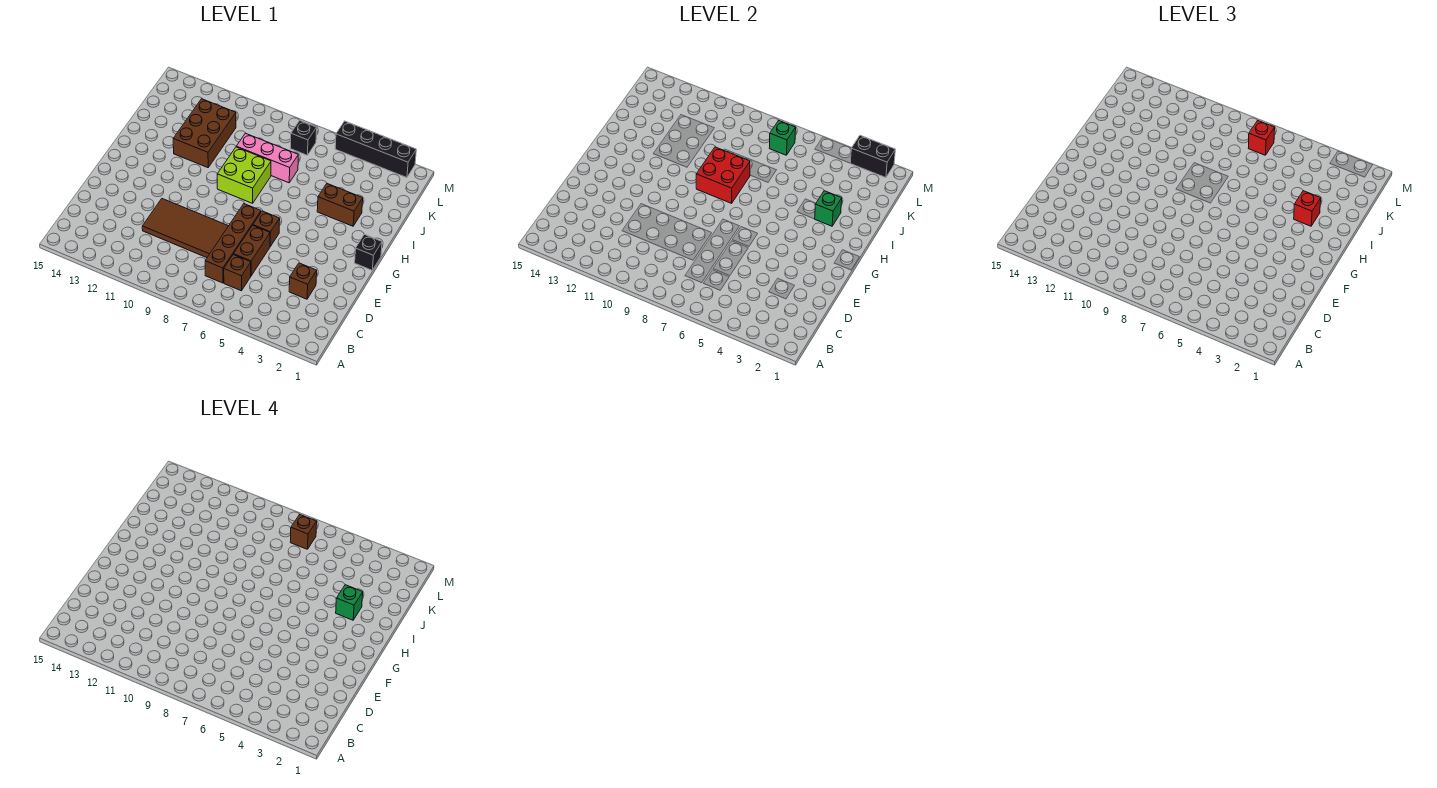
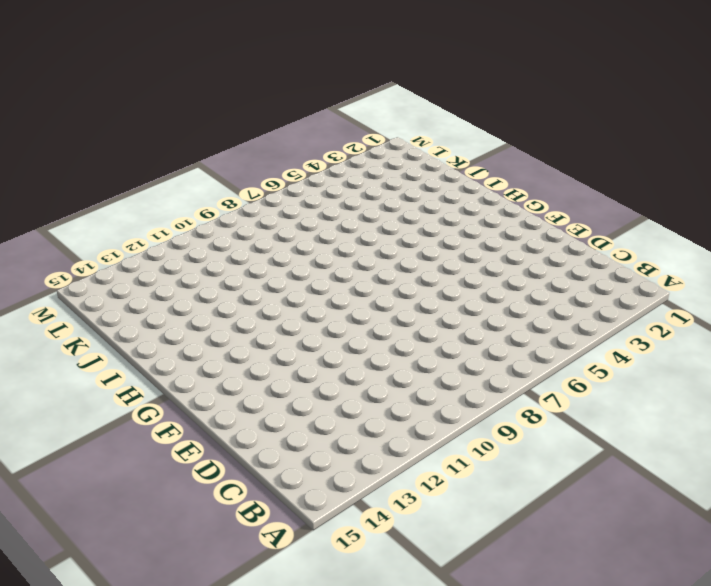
none -> brown brick C6 level 1
none -> brown brick C7:F7 level 1
none -> brown brick D3 level 1

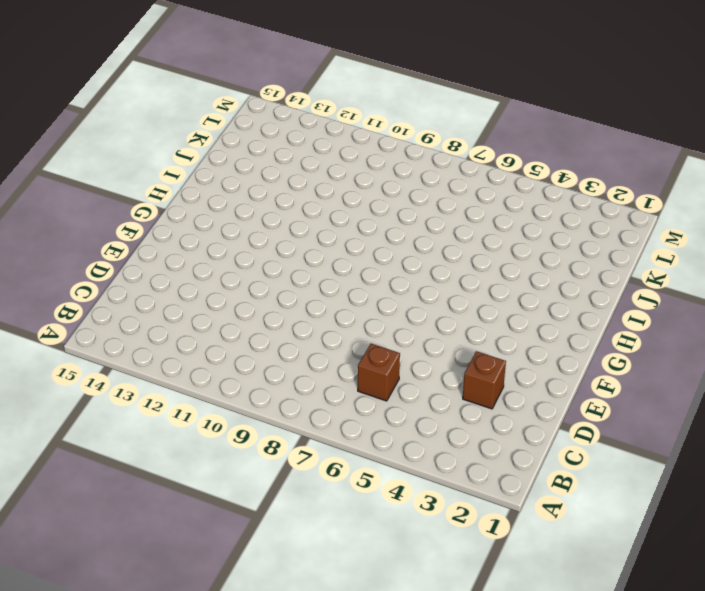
none -> brown brick C7:F7 level 1
none -> brown brick D6:E6 level 1
none -> brown tile D8:E11 level 1

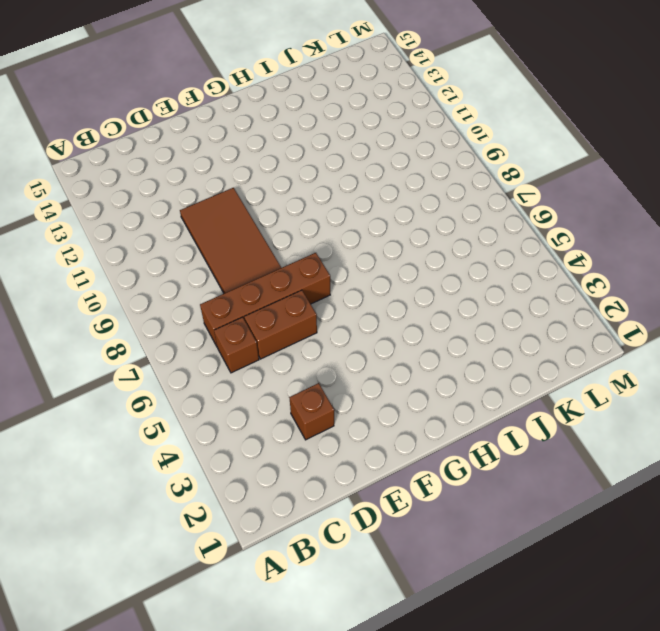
none -> brown brick F6 level 1
none -> black brick G1 level 1
none -> lime brick H8:I9 level 1

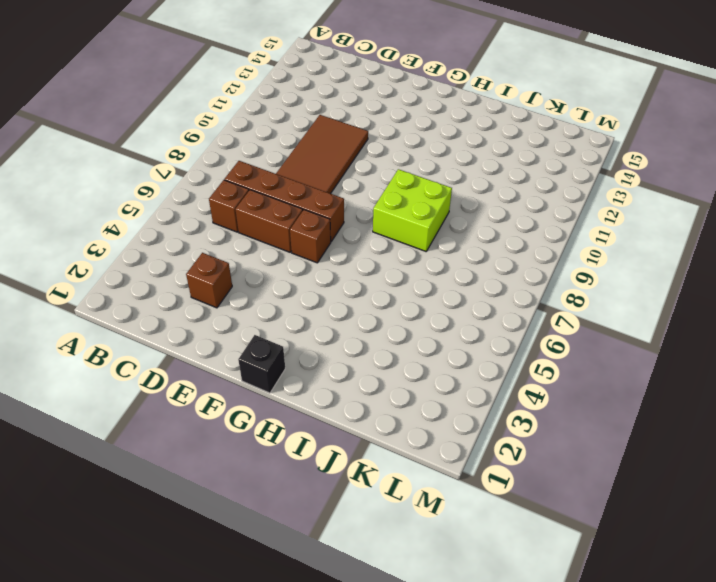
none -> brown brick I3:I4 level 1
none -> brown brick I11:K12 level 1
none -> pink brick J7:J9 level 1

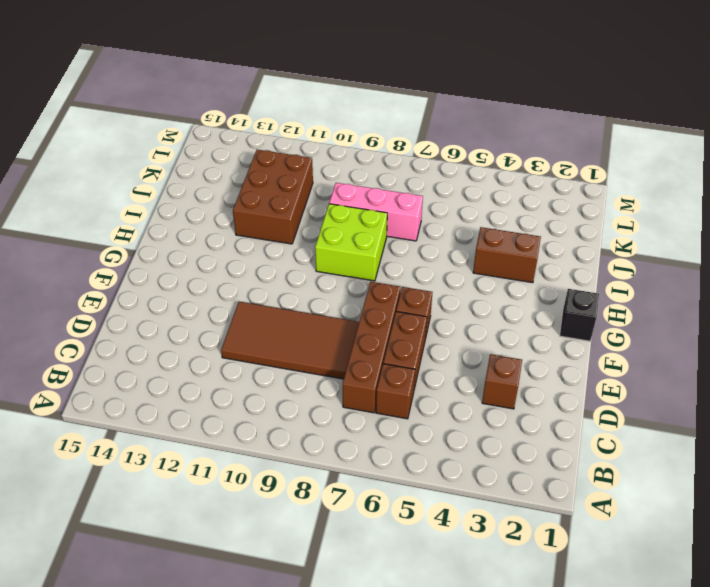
none -> black brick L7 level 1
none -> black brick M2:M5 level 1
none -> red brick H8:I9 level 2

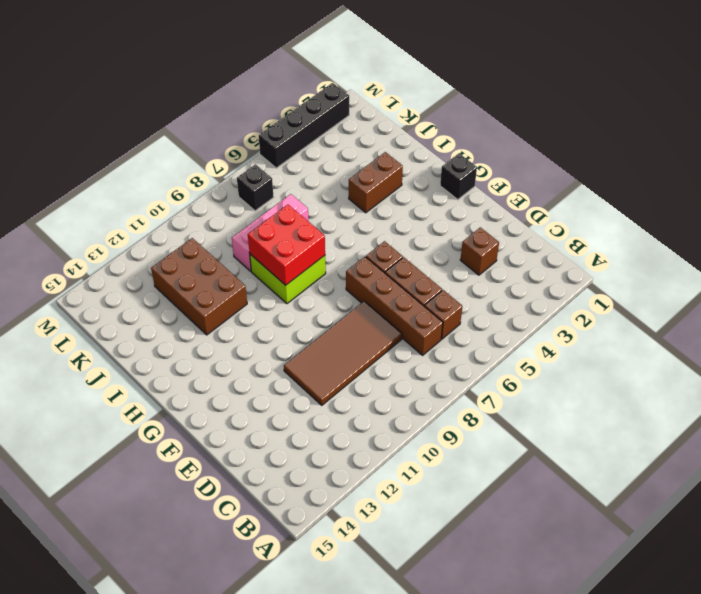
none -> green brick I3 level 2
none -> green brick L7 level 2
none -> black brick M2:M3 level 2

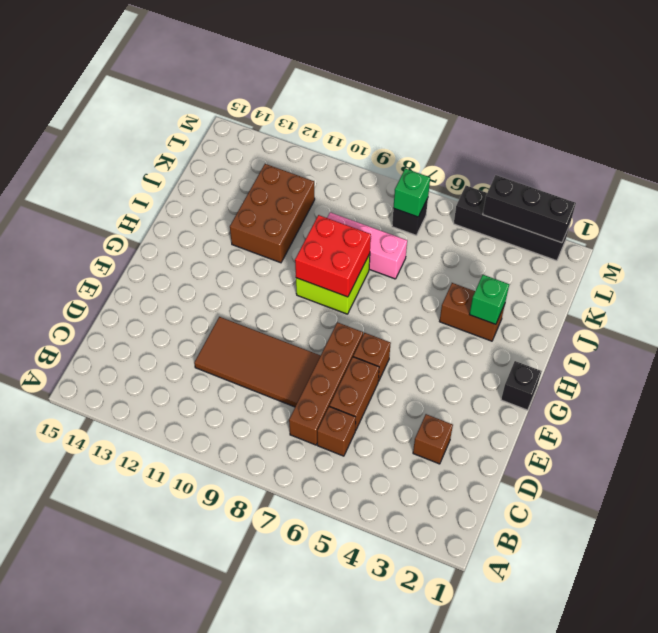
black brick M2:M4 level 2 -> black brick M2:M3 level 2
none -> red brick I3 level 3
none -> red brick L7 level 3
none -> green brick I3 level 4

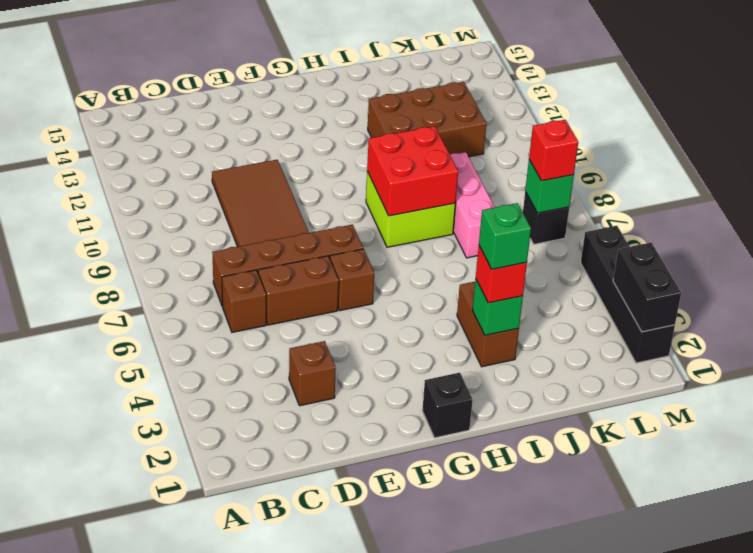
none -> brown brick L7 level 4

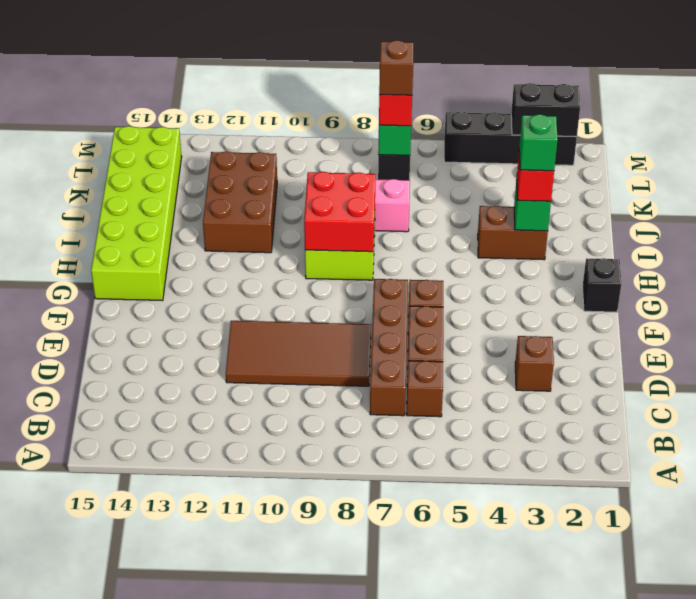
lime brick G14:L15 level 1 -> none

